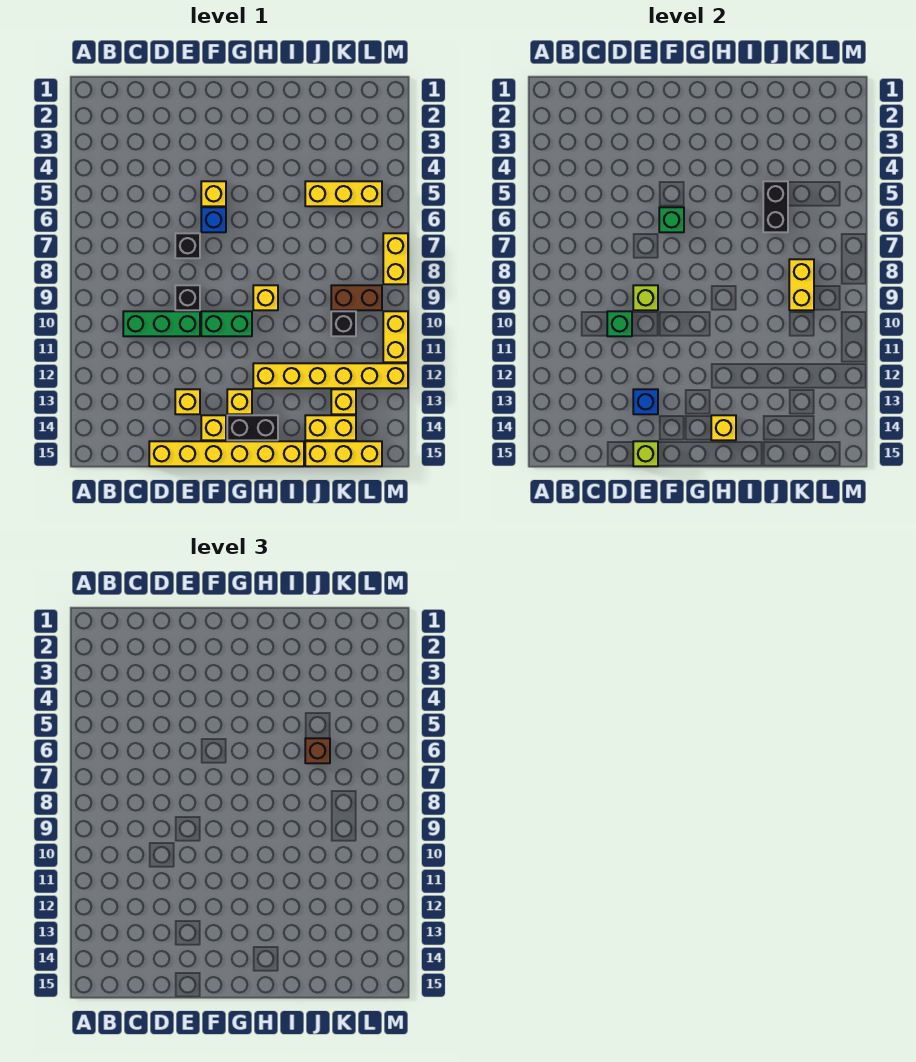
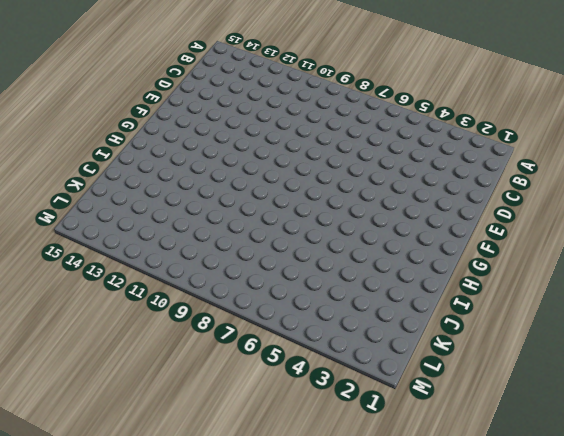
none -> green brick C10:E10 level 1
none -> yellow brick D15:I15 level 1
none -> black brick E7 level 1
none -> black brick E9 level 1

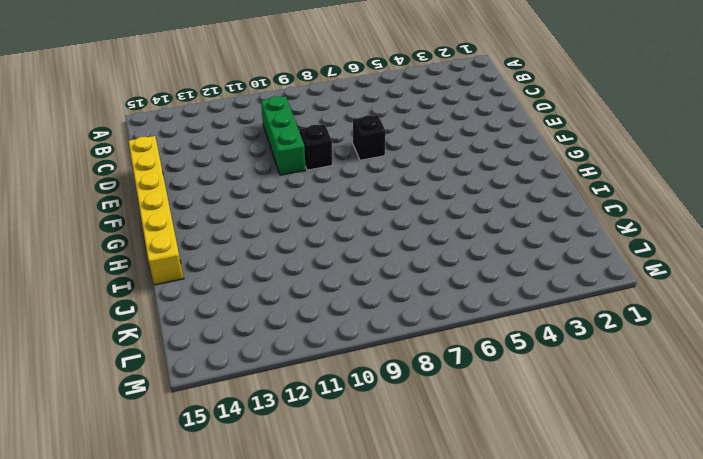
none -> yellow brick E13 level 1
none -> yellow brick F5 level 1
none -> blue brick F6 level 1
none -> green brick F10:G10 level 1

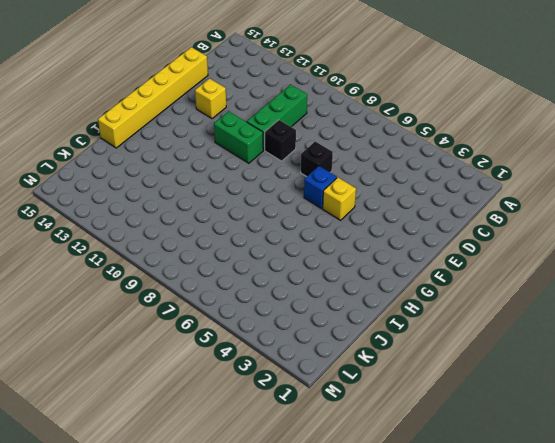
green brick F10:F11 level 1 -> green brick F10:G10 level 1
none -> yellow brick F14 level 1
none -> yellow brick G13 level 1
none -> black brick G14:H14 level 1
none -> yellow brick H9 level 1

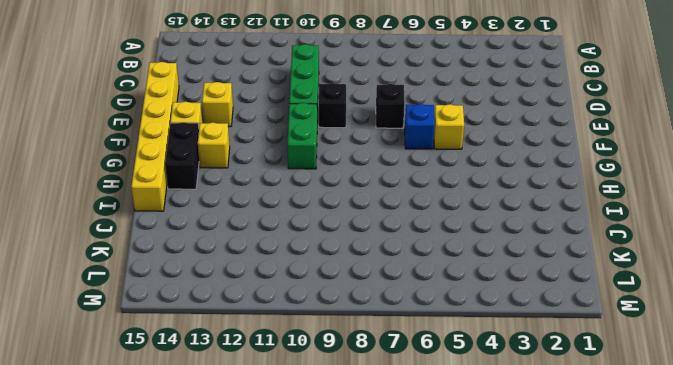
none -> yellow brick H9 level 1
none -> yellow brick H12:M12 level 1
none -> yellow brick J5:L5 level 1
none -> yellow brick J14:K14 level 1

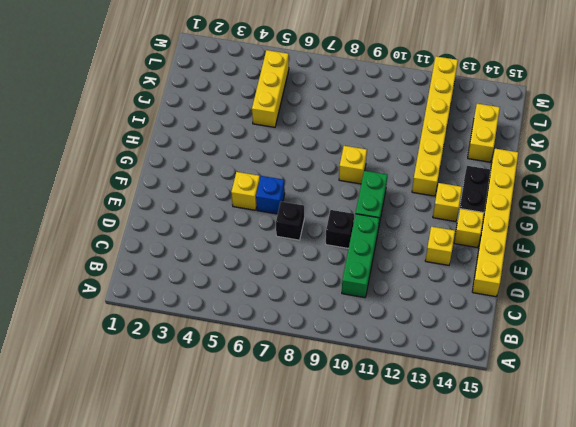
none -> yellow brick J15:L15 level 1
none -> brown brick K9:L9 level 1
none -> black brick K10 level 1
none -> yellow brick K13 level 1

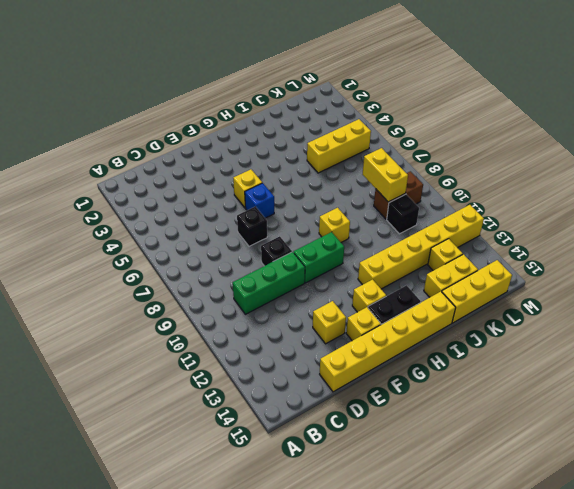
none -> yellow brick M7:M8 level 1
none -> yellow brick M10:M11 level 1
none -> green brick D10 level 2
none -> lime brick E9 level 2

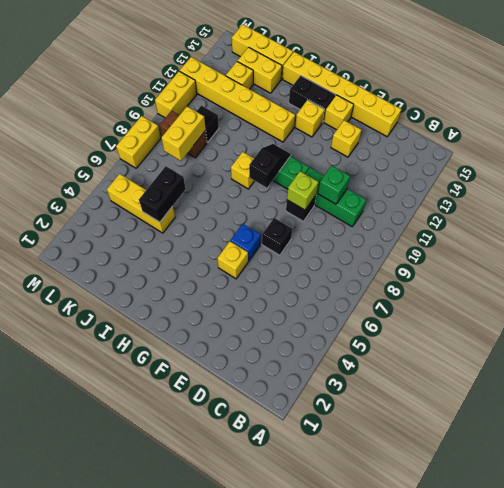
black slope G9:G10 level 2 top 9 -> none
none -> blue brick E13 level 2
none -> lime brick E15 level 2
none -> green brick F6 level 2
none -> yellow brick H14 level 2

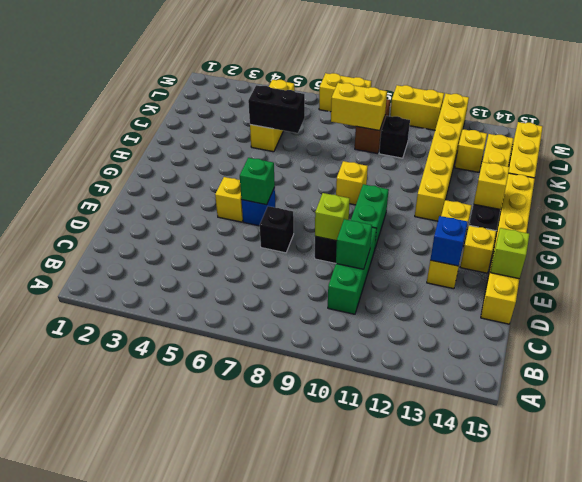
none -> brown brick J6 level 3

